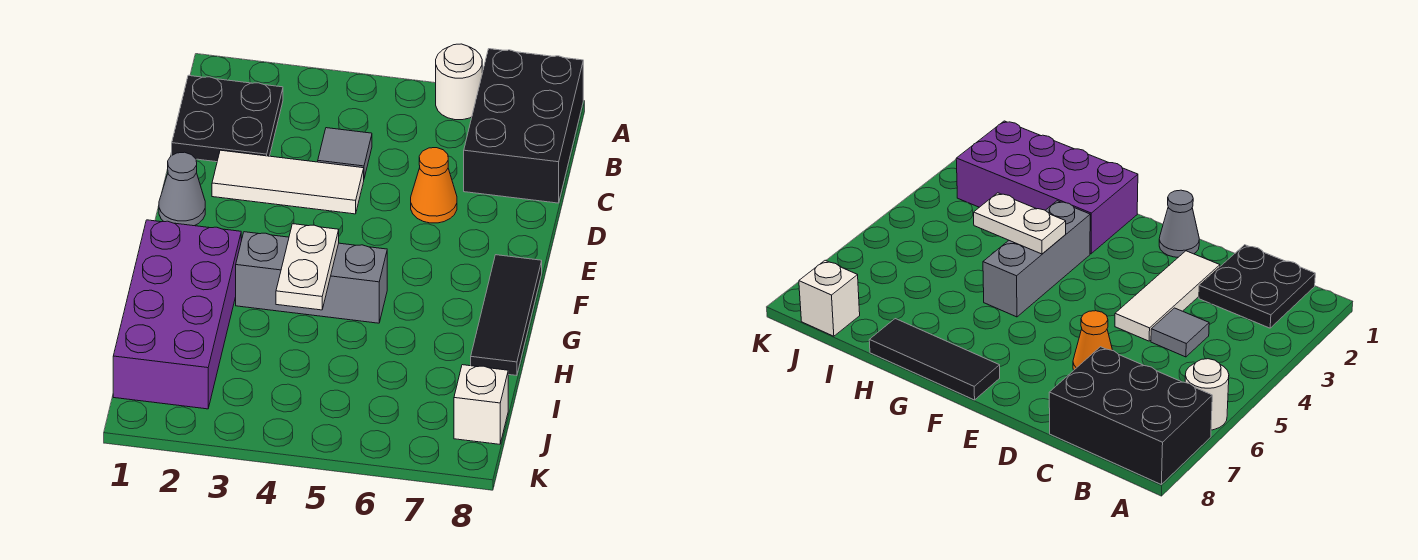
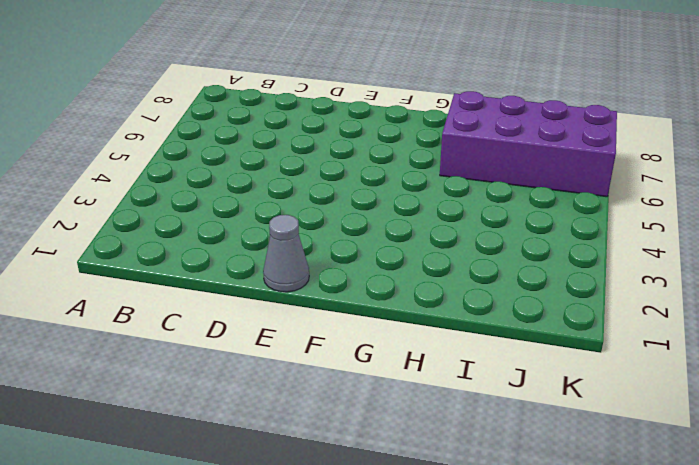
purple brick H6:K7 level 1 -> purple brick G1:J2 level 1
none -> white round brick A6 level 1
none -> black brick A7:C8 level 1
none -> black plate B1:C2 level 1

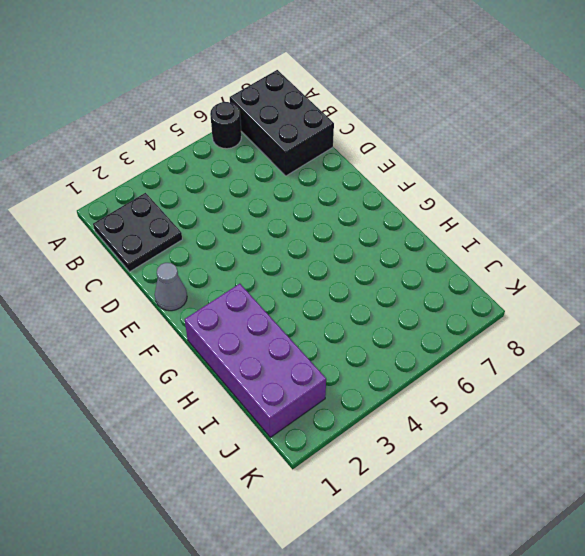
black round brick A6 level 1 -> white round brick A6 level 1
none -> grey tile C4 level 1
none -> white tile D2:D4 level 1
none -> orange cone D6 level 1

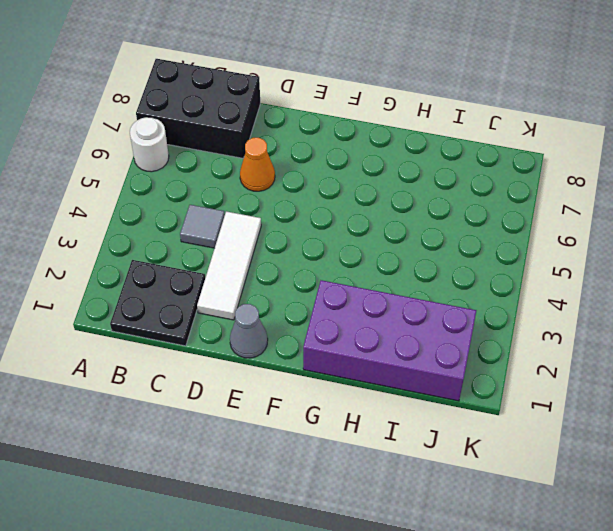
none -> black tile F8:H8 level 1
none -> grey brick G3:G5 level 1
none -> white brick J8 level 1

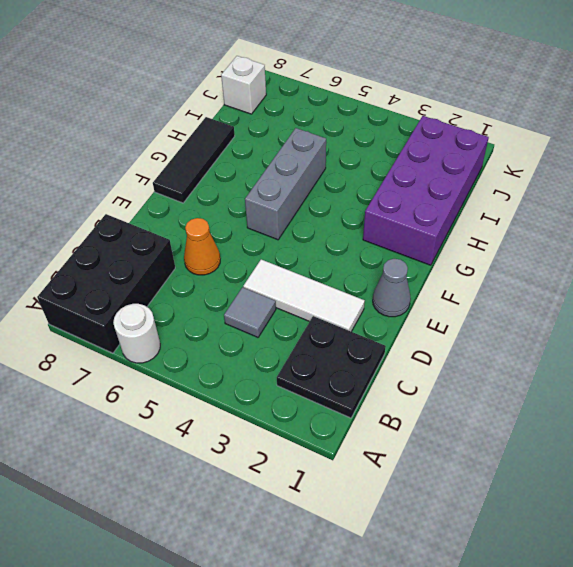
grey brick F5:H5 level 1 -> grey brick G3:G5 level 1
none -> white plate G4:H4 level 2

